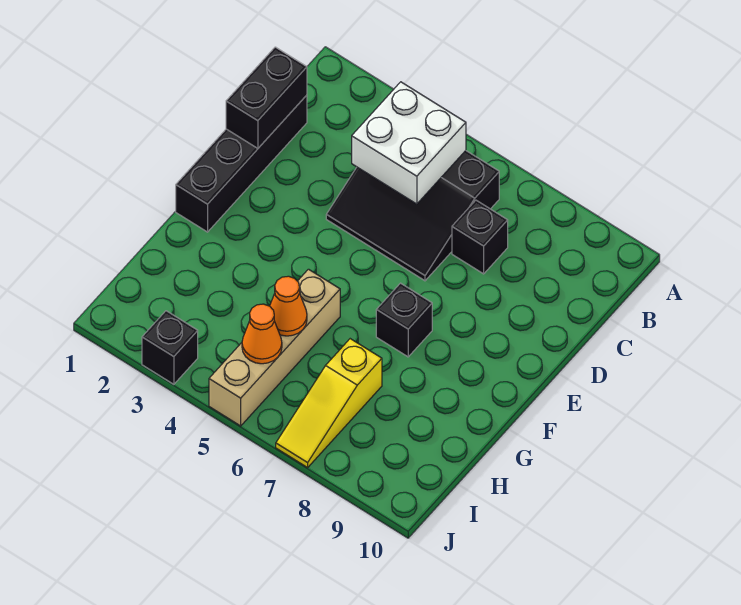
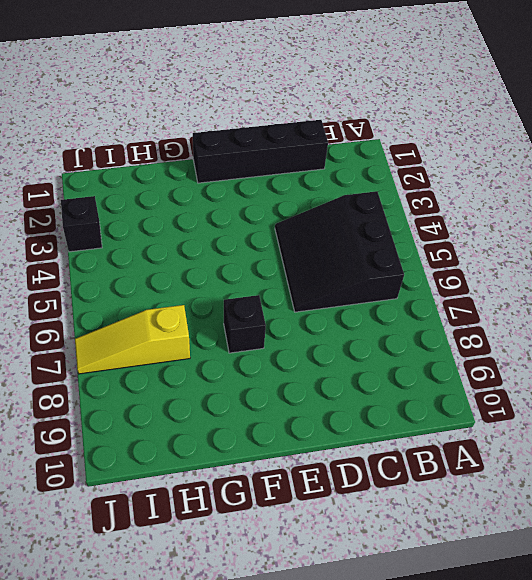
none -> black brick C7 level 1
none -> tan brick G5:J5 level 1

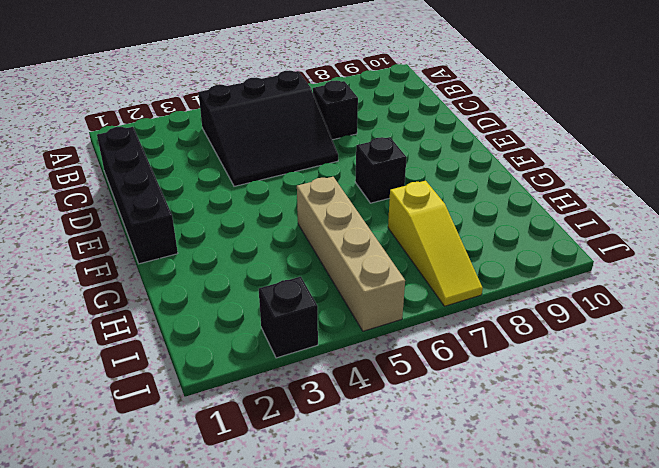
none -> white brick B4:C5 level 2
none -> black brick C1:D1 level 2

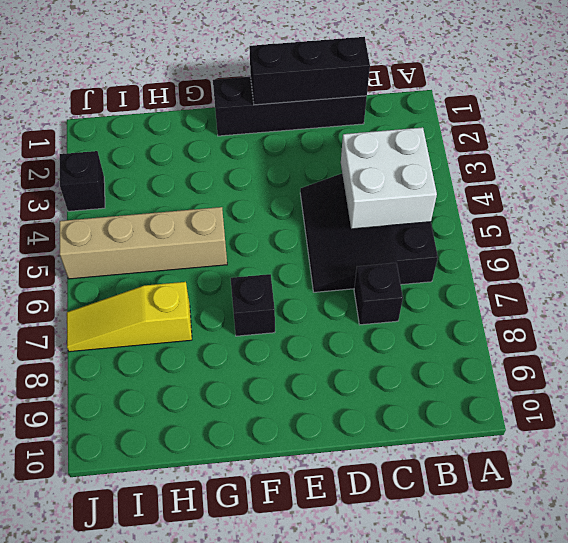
black brick C1:E1 level 2 -> black brick C1:D1 level 2
none -> orange cone H5 level 2
none -> orange cone I5 level 2

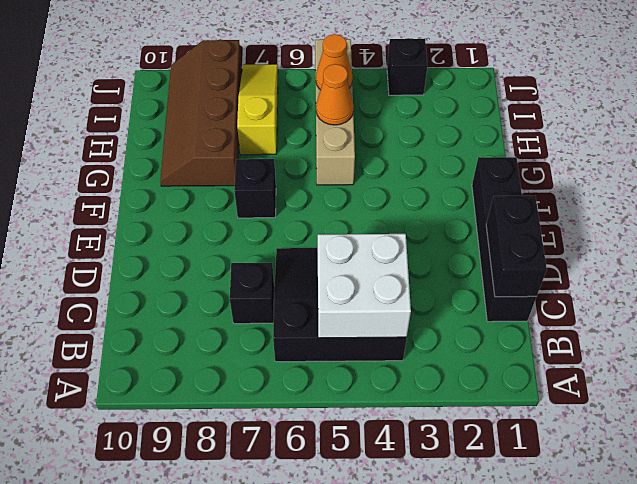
brown slope G8:J9 level 1 top 8 -> none

